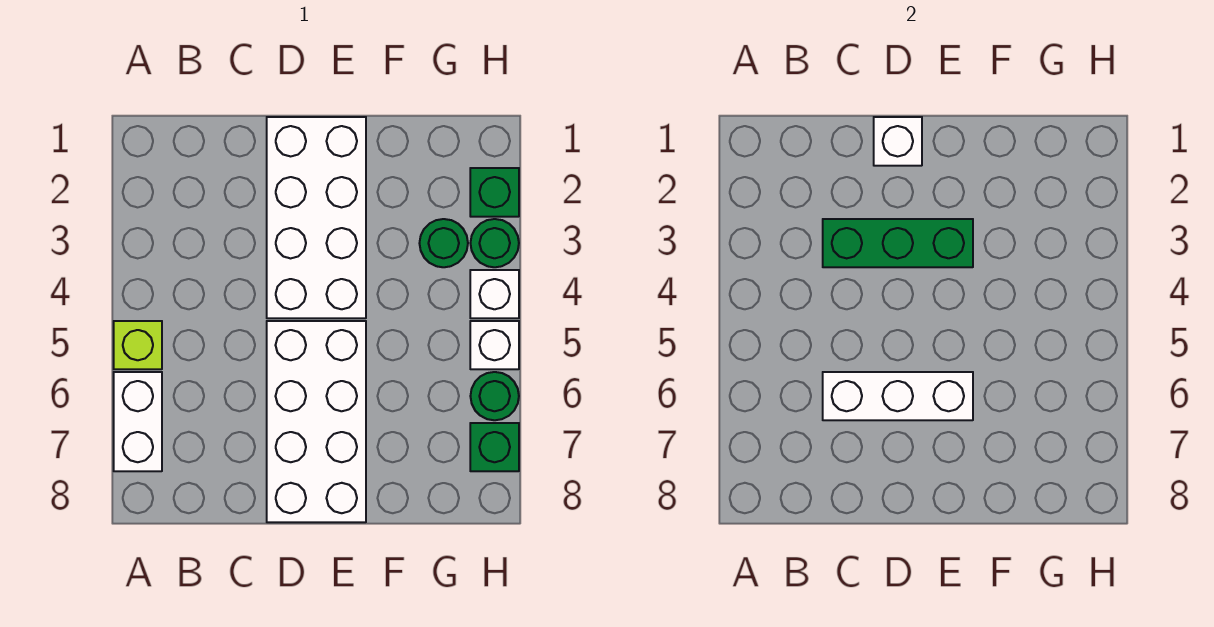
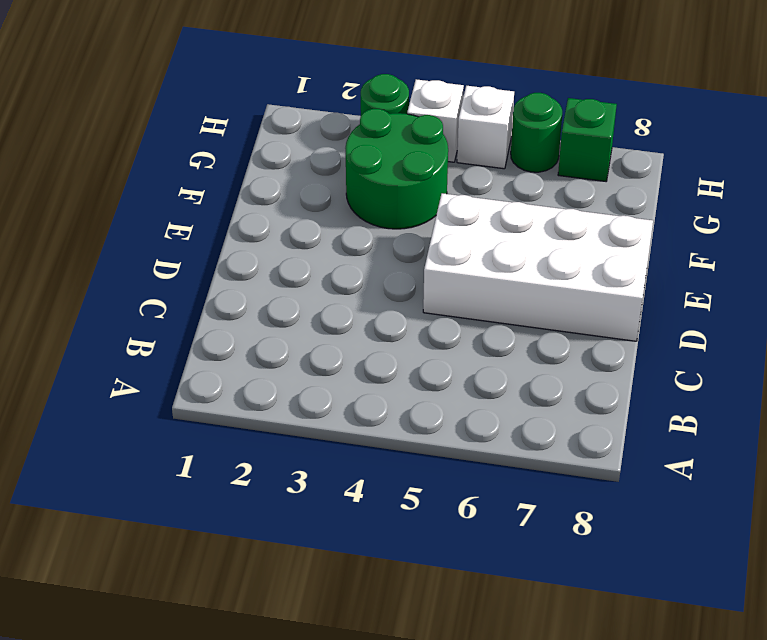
green round brick F3:G4 level 1 -> green round brick G3 level 1
none -> lime brick A5 level 1
none -> white brick A6:A7 level 1
none -> white brick D1:E4 level 1

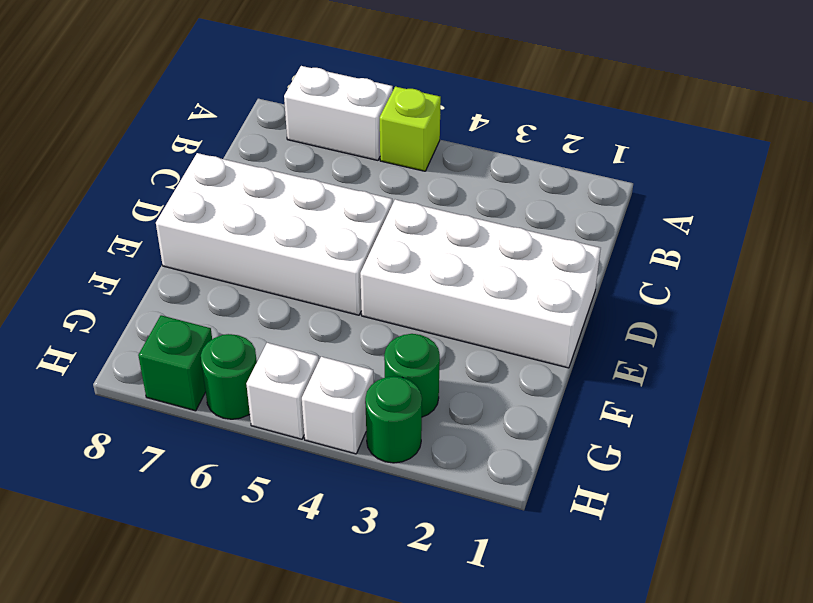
none -> green brick H2 level 1
none -> green brick C3:E3 level 2
none -> white brick C6:E6 level 2

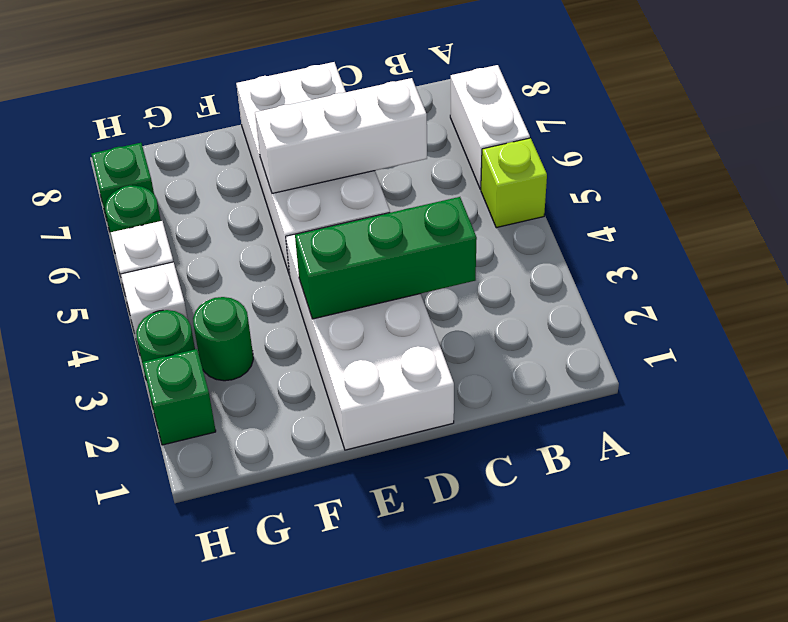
none -> white brick D1 level 2

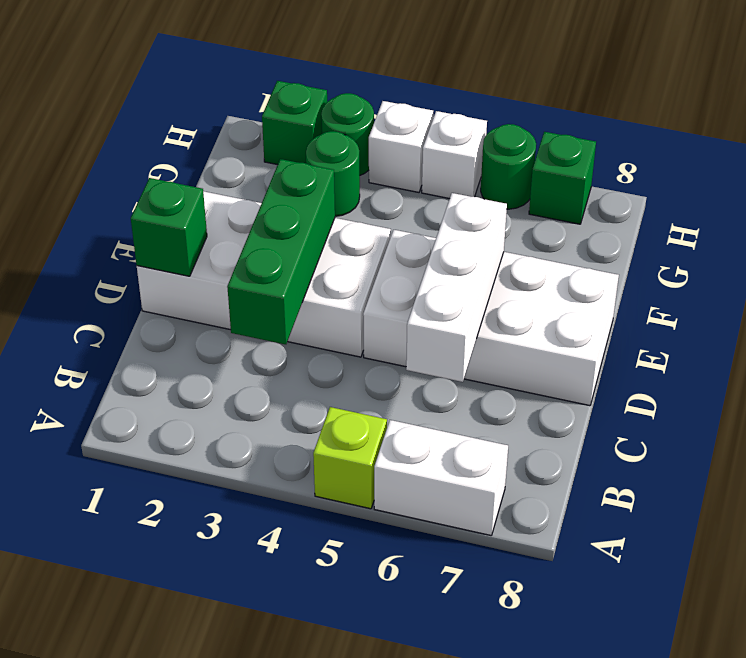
green brick D1 level 2 -> white brick D1 level 2

